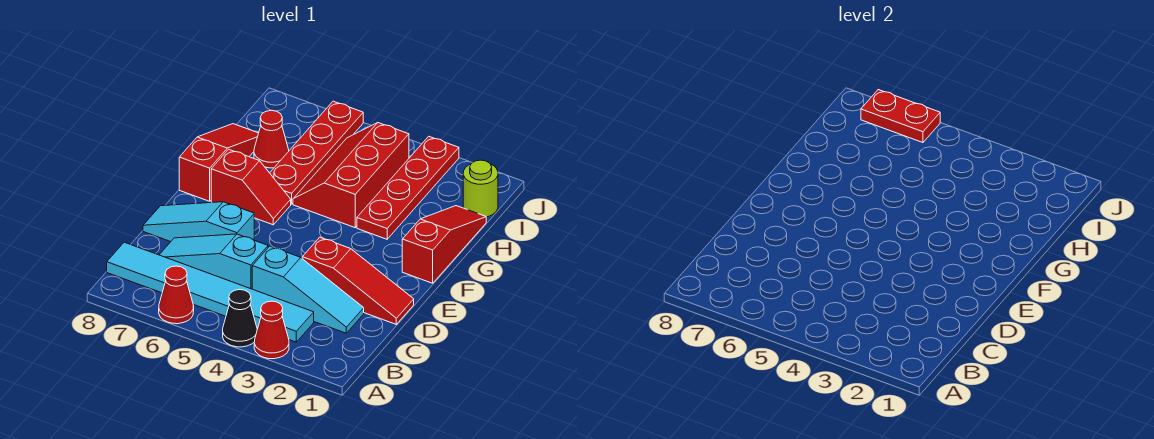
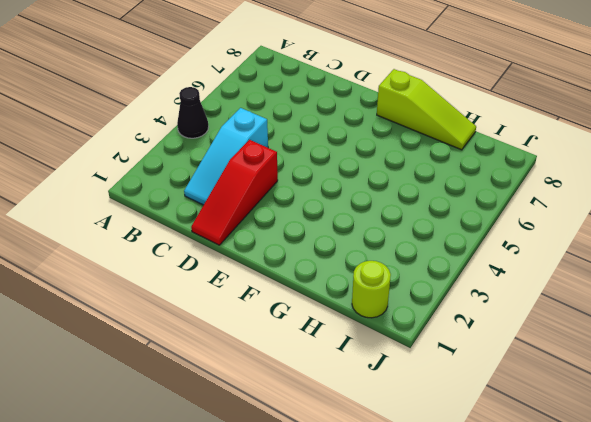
lime slope F8:H8 level 1 top F -> red slope F8:H8 level 1 top F
none -> red cone A3 level 1
none -> red cone A6 level 1
none -> cyan tile B3:B8 level 1

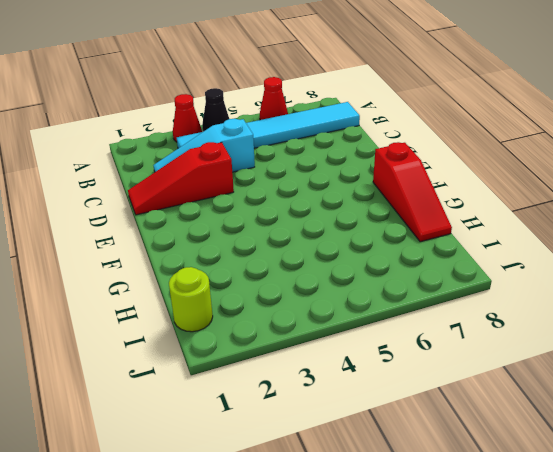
none -> cyan slope C5:C7 level 1 top 5
none -> cyan slope D6:D8 level 1 top 6
none -> red slope F1:H1 level 1 top F

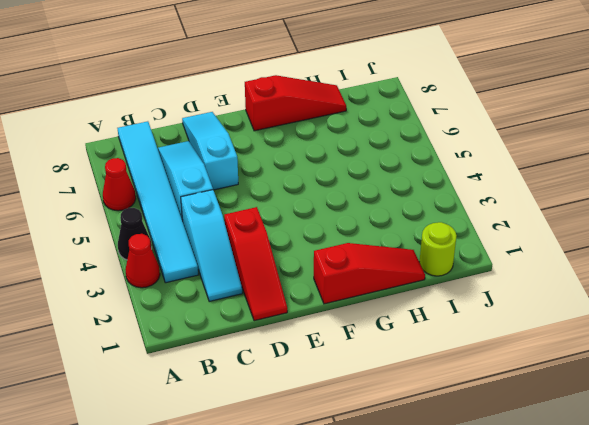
none -> red slope F6:F7 level 1 top 7
none -> red plate G3:J3 level 1
none -> red slope G4:I5 level 1 top 4

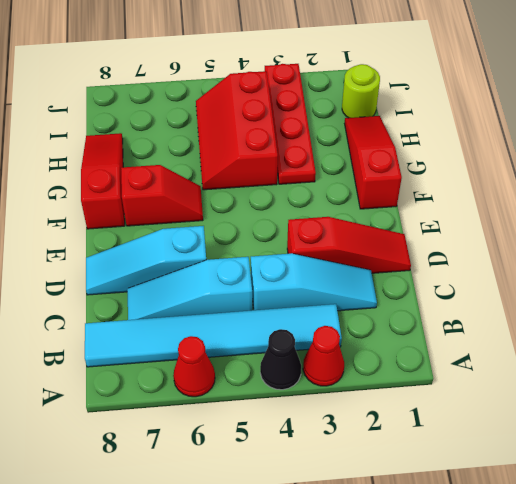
none -> red plate G6:J6 level 1
none -> red cone H7 level 1
none -> red plate J6:J7 level 2

